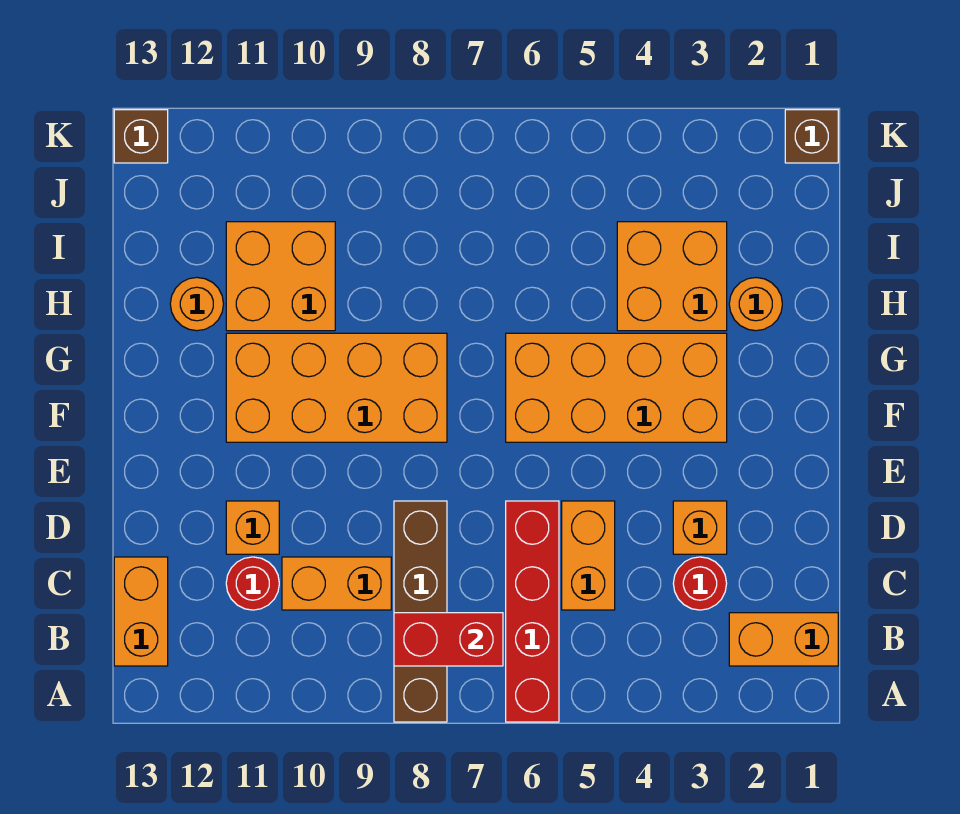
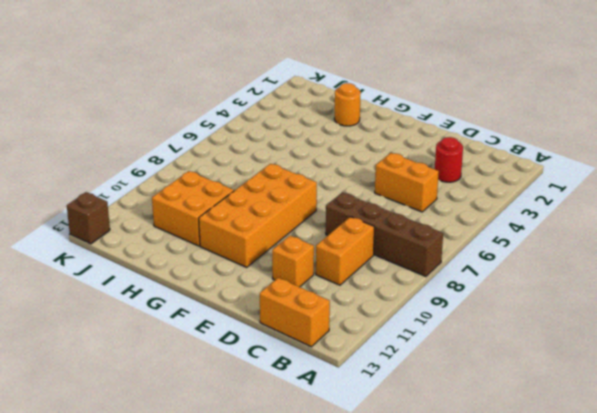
none -> red brick A6:D6 level 1
none -> orange brick B1:B2 level 1
none -> red round brick C11 level 1

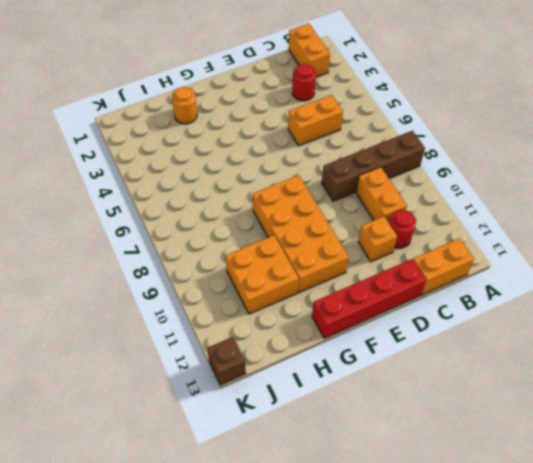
red brick D13:G13 level 1 -> red brick A6:D6 level 1
none -> orange brick D3 level 1
none -> orange brick F3:G6 level 1
none -> orange brick H3:I4 level 1

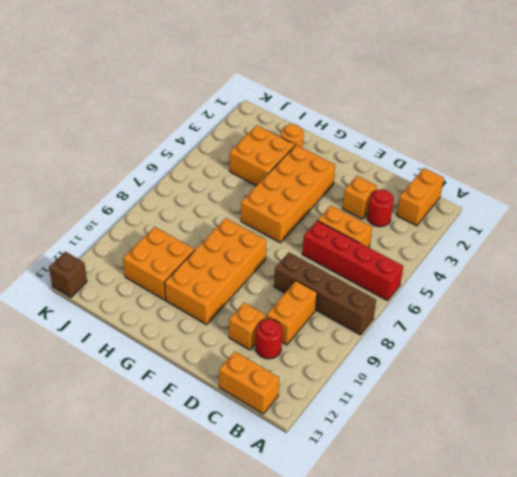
none -> orange round brick H12 level 1
none -> brown brick K1 level 1
none -> red brick B7:B8 level 2

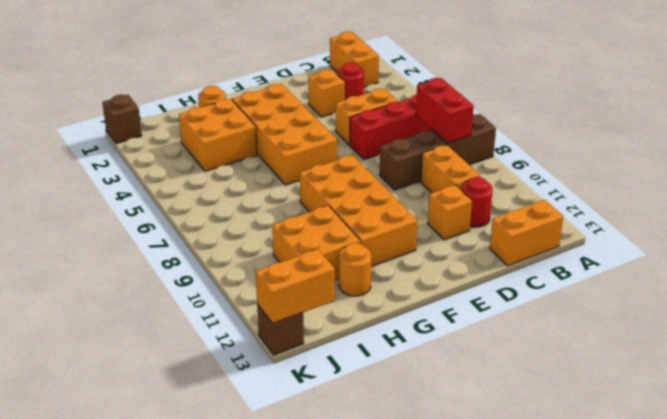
orange brick J13:K13 level 2 -> none

